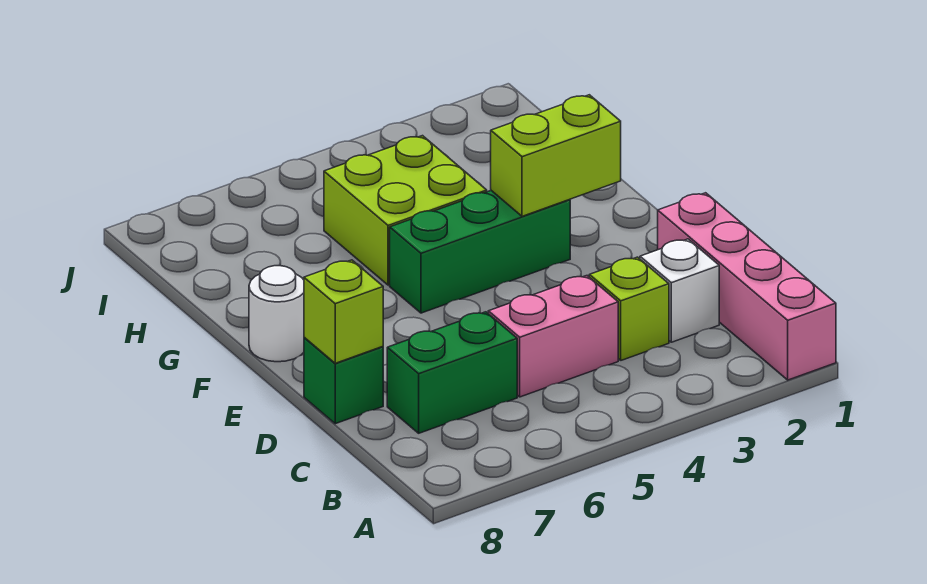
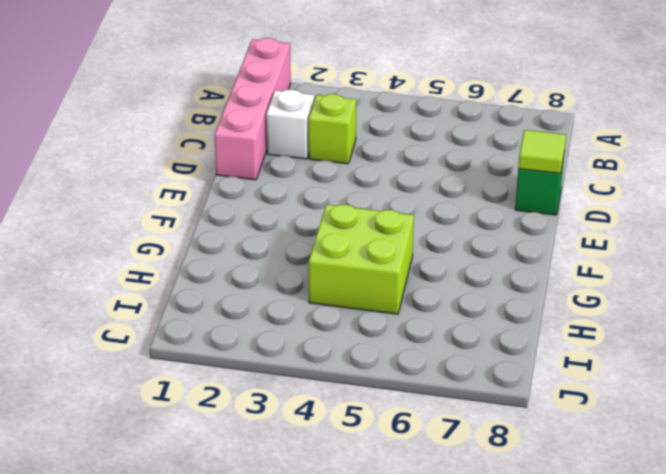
lime tile D8 level 2 -> lime brick D8 level 2
none -> pink brick C4:C5 level 1
none -> green brick C6:C7 level 1

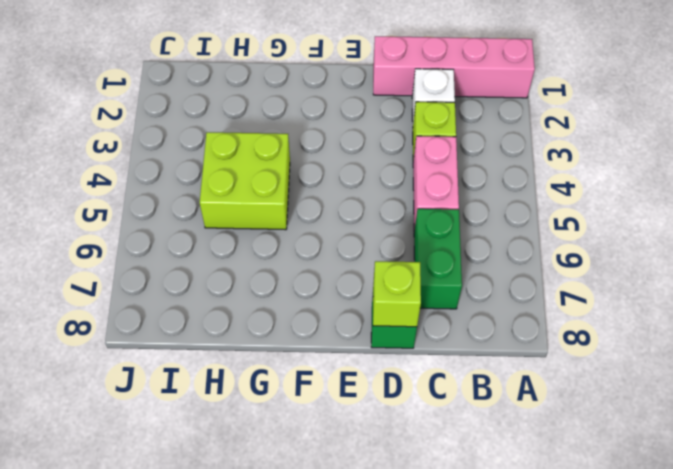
none -> green brick F3:F5 level 1
none -> white round brick F8 level 1

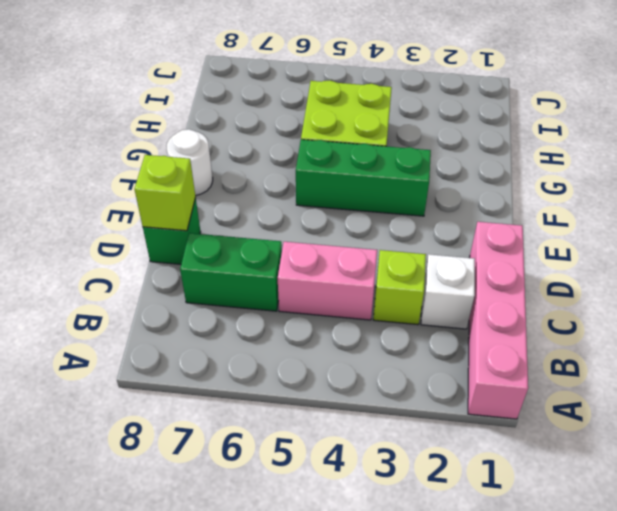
none -> lime brick F2:F3 level 2

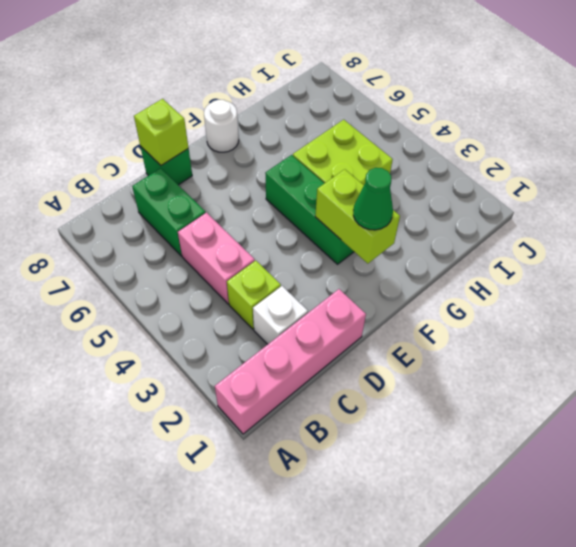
green cone F2 level 3 -> none

